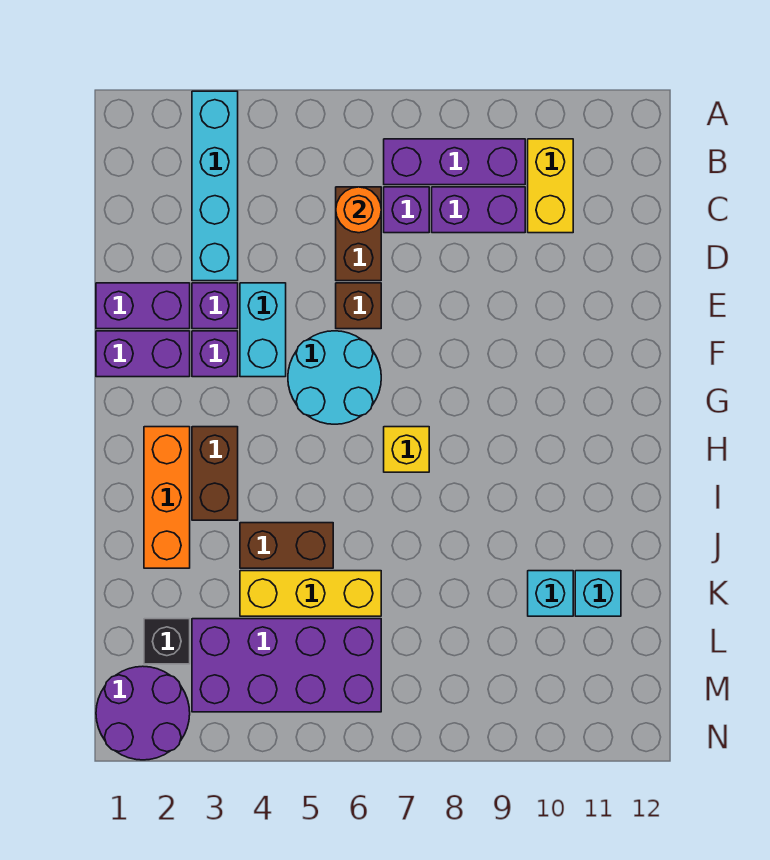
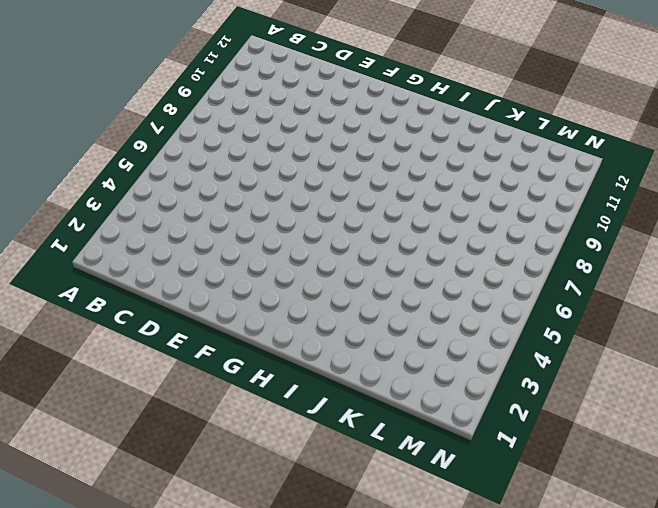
none -> cyan brick A3:D3 level 1
none -> purple brick B7:B9 level 1
none -> yellow brick B10:C10 level 1

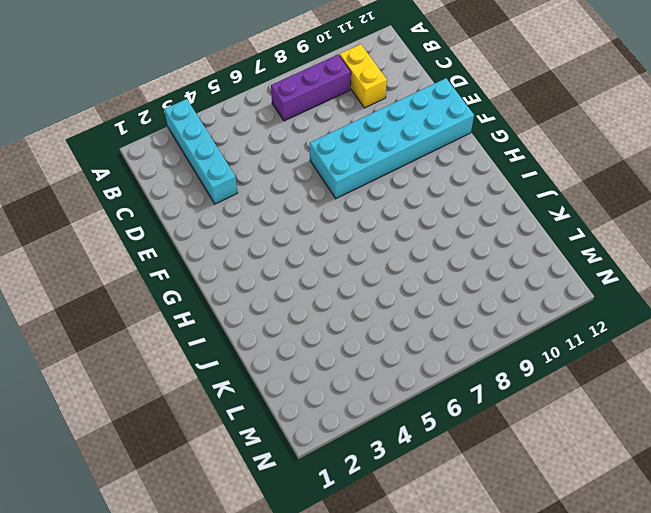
cyan brick E7:F12 level 1 -> none
none -> brown brick C6:D6 level 1
none -> purple brick C7 level 1
none -> purple brick C8:C9 level 1

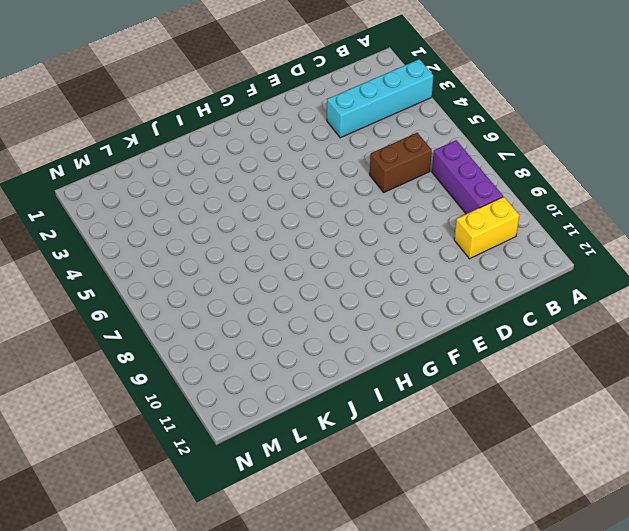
none -> purple brick C7 level 1
none -> purple brick C8:C9 level 1
none -> purple brick E1:E2 level 1

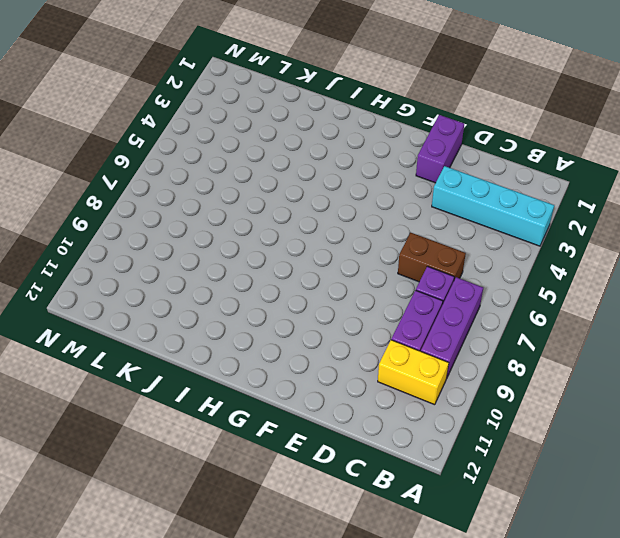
none -> purple brick E3 level 1
none -> cyan brick E4:F4 level 1
none -> brown brick E6 level 1

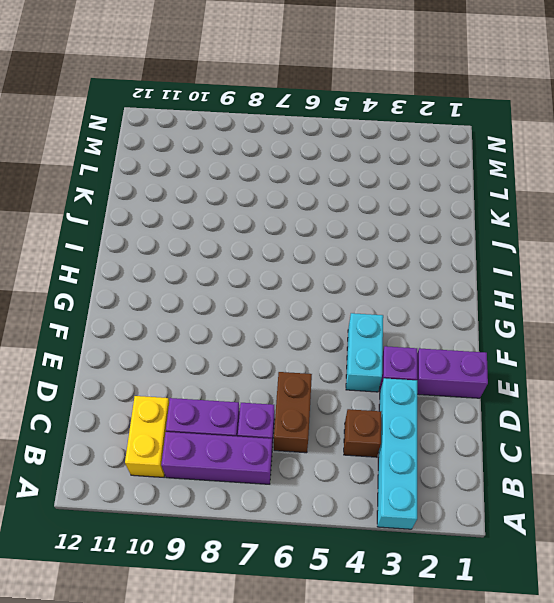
brown brick C4 level 1 -> brown brick E6 level 1
none -> purple brick F1:F2 level 1
none -> purple brick F3 level 1
none -> cyan round brick F5:G6 level 1

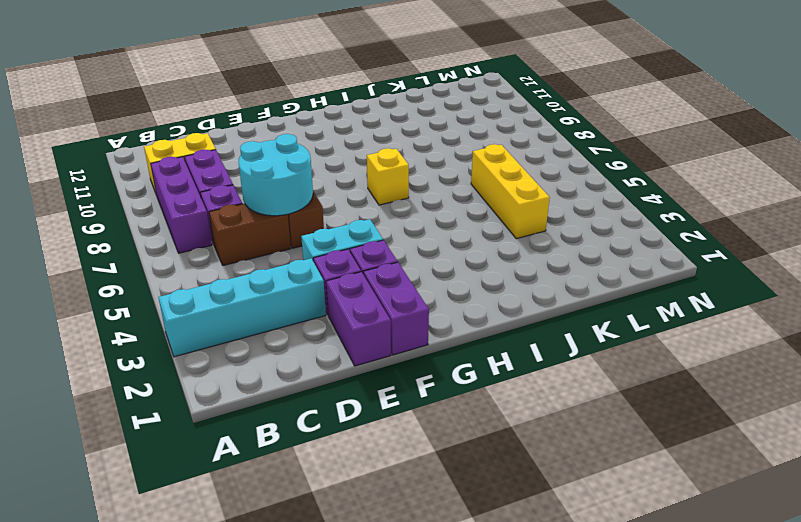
cyan round brick D6:E7 level 2 -> cyan round brick F5:G6 level 1
none -> orange brick H2:J2 level 1
none -> brown brick H3:I3 level 1
none -> brown brick J4:J5 level 1

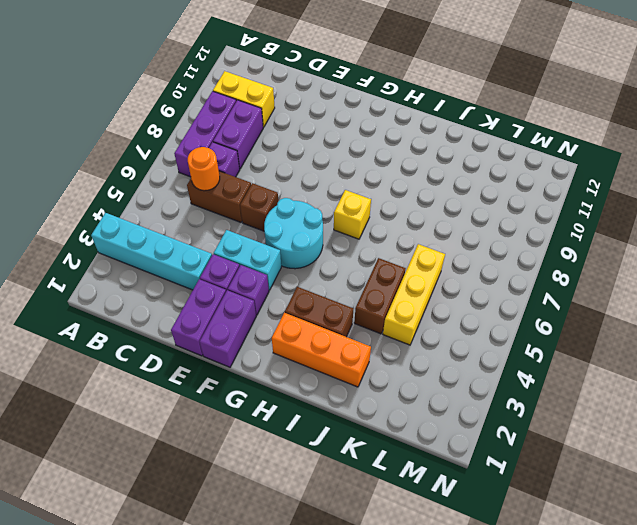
none -> cyan brick K10 level 1
none -> cyan brick K11 level 1
none -> black brick L2 level 1

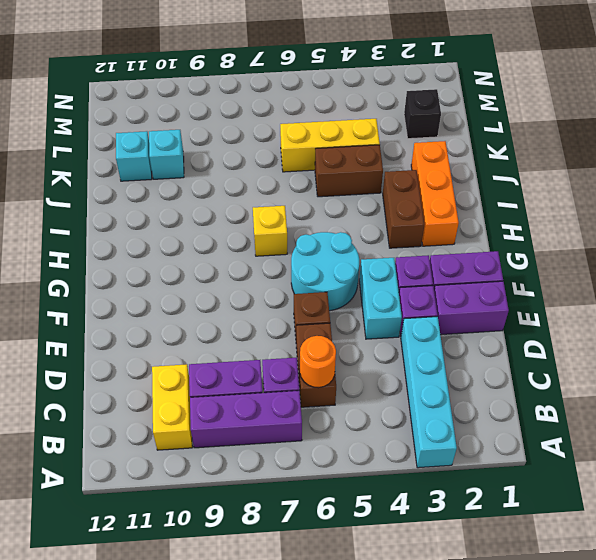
none -> purple brick L3:M6 level 1
none -> purple round brick M1:N2 level 1

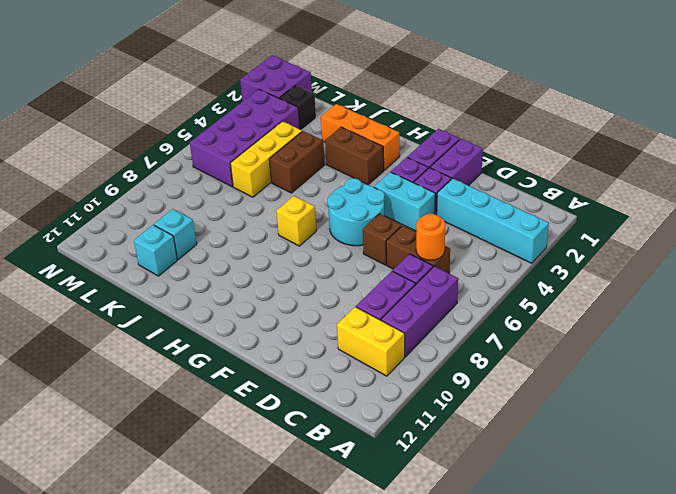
purple brick M1:N2 level 1 -> purple round brick M1:N2 level 1

